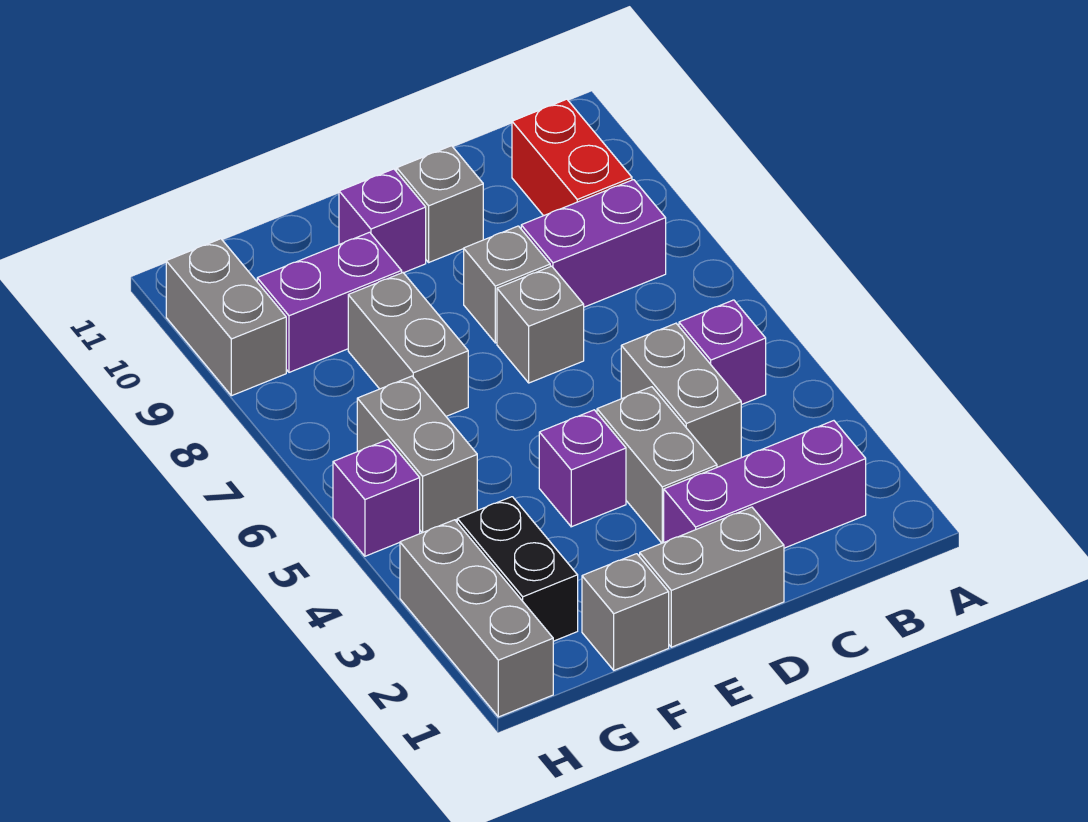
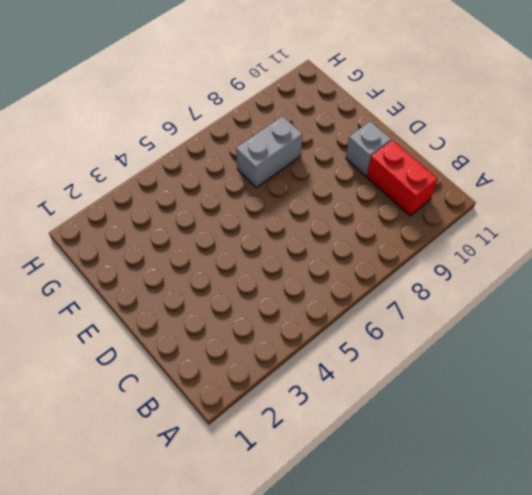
red brick B10:C10 level 1 -> red brick B9:B10 level 1
none -> purple brick B2:D2 level 1
none -> purple brick B5 level 1
none -> purple brick B8:C8 level 1

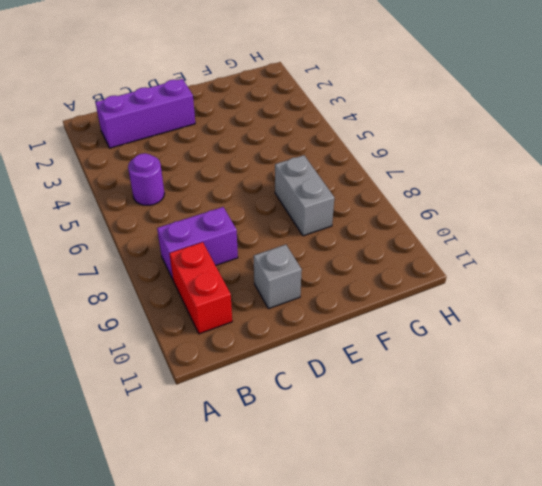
purple round brick B5 level 1 -> purple brick B5 level 1
none -> grey brick C4:C5 level 1
none -> grey brick D1:E1 level 1
none -> grey brick D3:D4 level 1

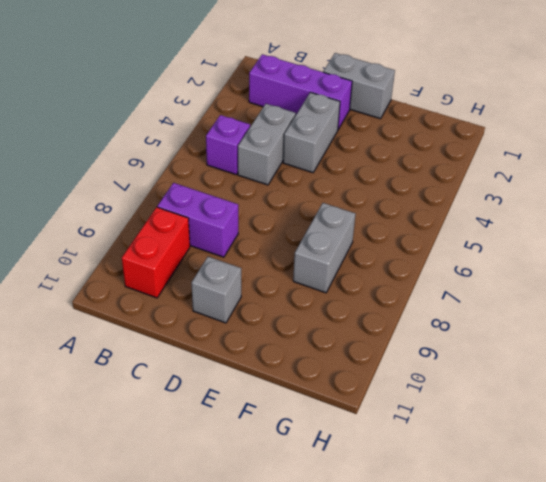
none -> grey brick D7 level 1
none -> grey brick D8 level 1
none -> purple brick E4 level 1

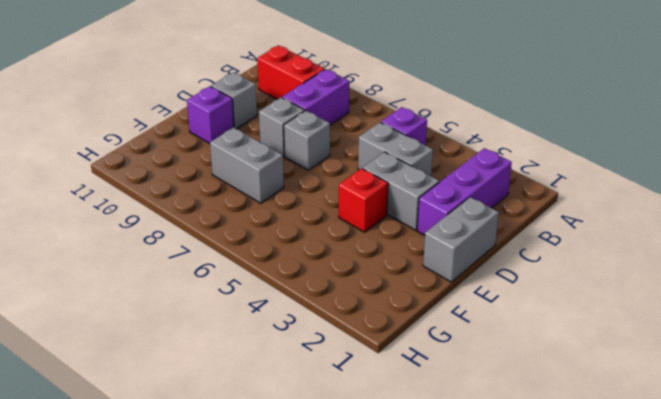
red brick E4 level 1 -> purple brick E4 level 1
none -> grey brick F1 level 1
none -> purple brick F9:G9 level 1
none -> black brick G2:G3 level 1

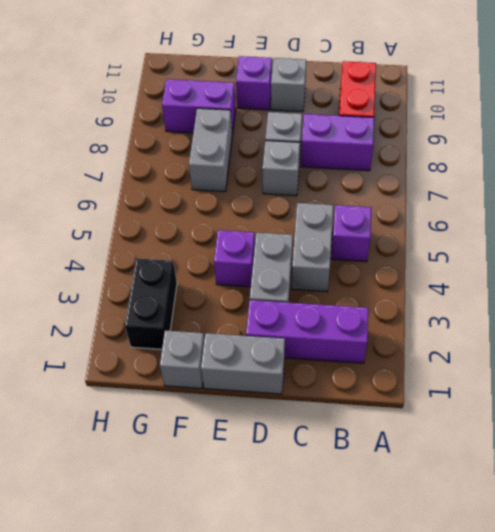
none -> grey brick G5:G6 level 1
none -> grey brick H1:H3 level 1
none -> purple brick H5 level 1

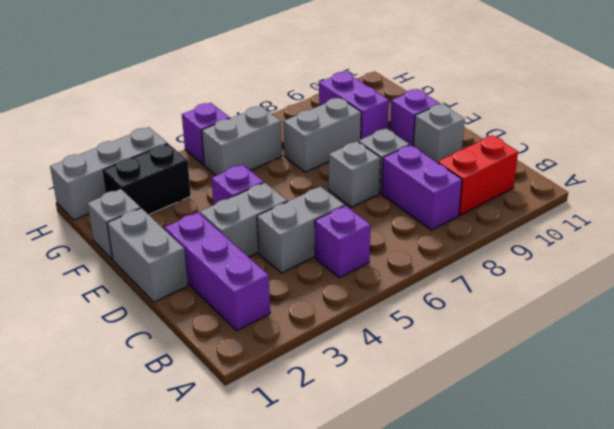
none -> grey brick H9:H10 level 1

